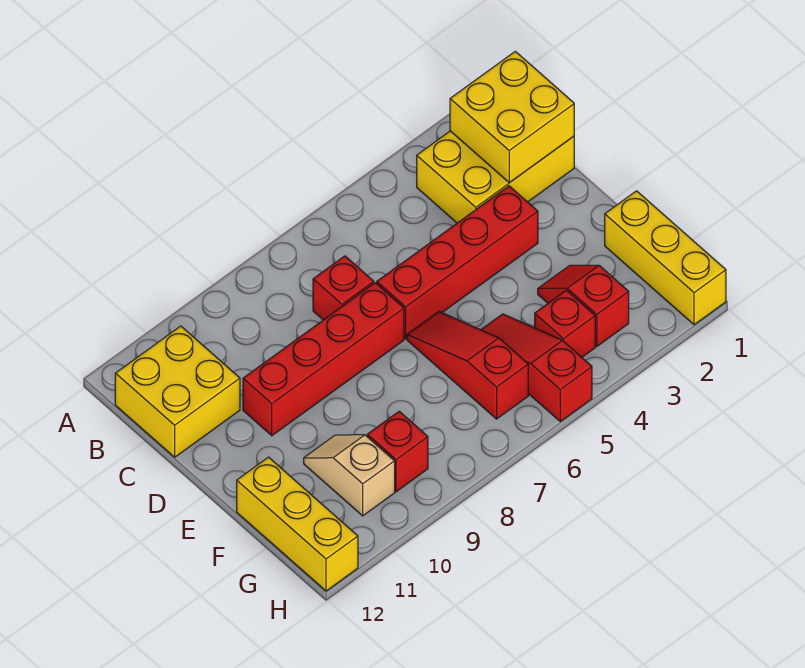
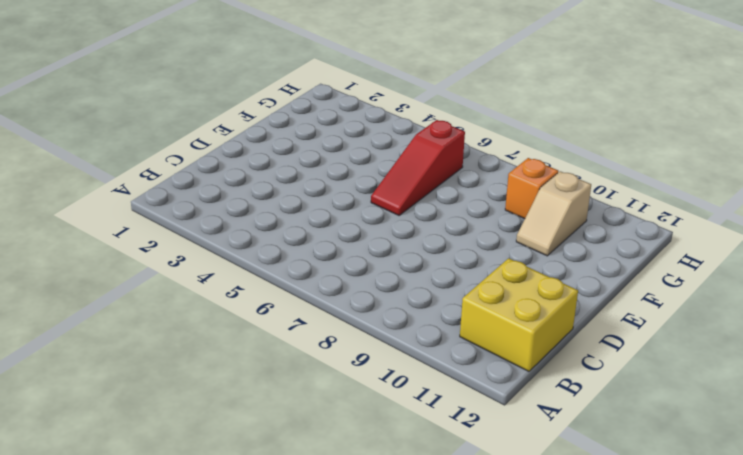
orange brick G9 level 1 -> red brick G9 level 1
none -> yellow brick B1:C3 level 1
none -> red brick C7 level 1
none -> red brick D3:D6 level 1

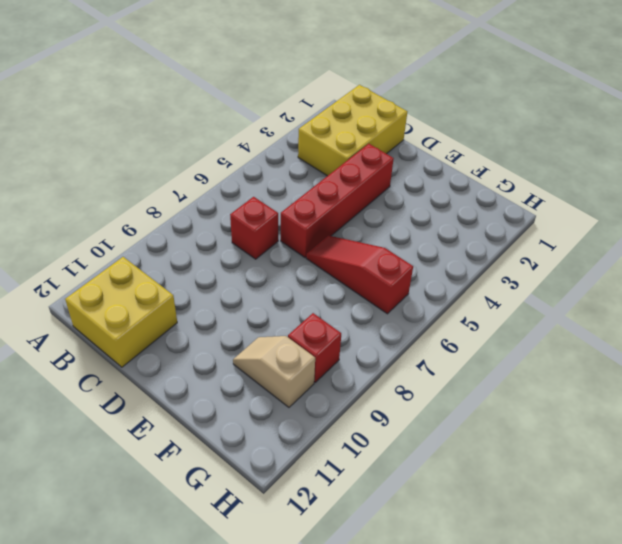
none -> red brick D7:D10 level 1
none -> yellow brick F1:H1 level 1
none -> red slope F3:G3 level 1 top G

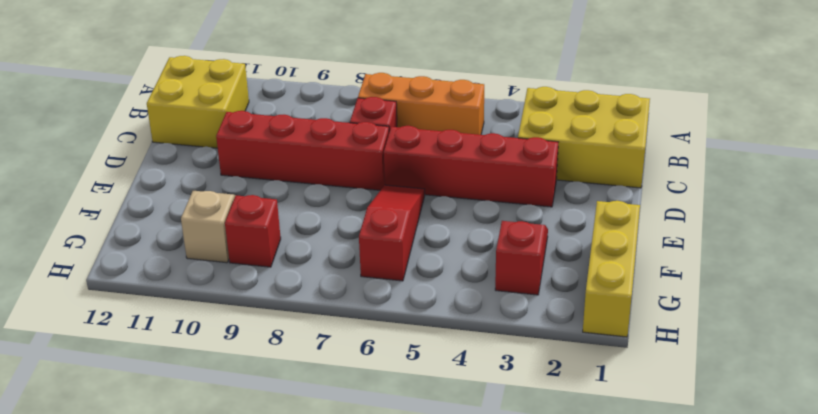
orange brick B5:B7 level 1 -> none
none -> red slope F5:H5 level 1 top H
none -> yellow brick F12:H12 level 1
none -> red brick G4 level 1

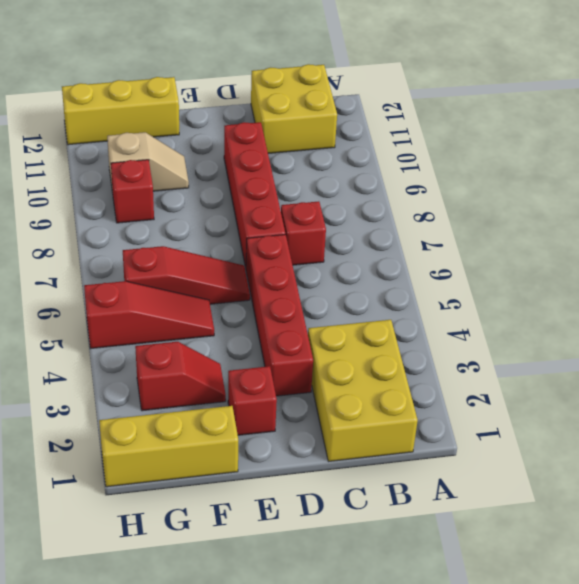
red brick E2 level 1 -> red brick G4 level 1
none -> yellow brick B1:C2 level 2

